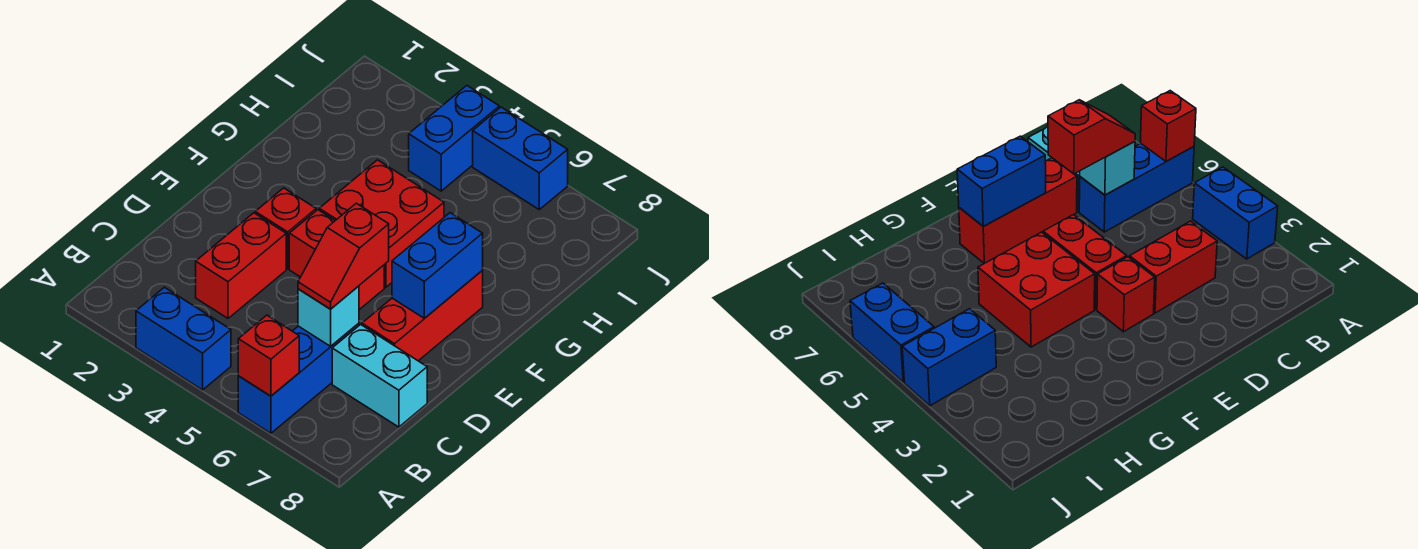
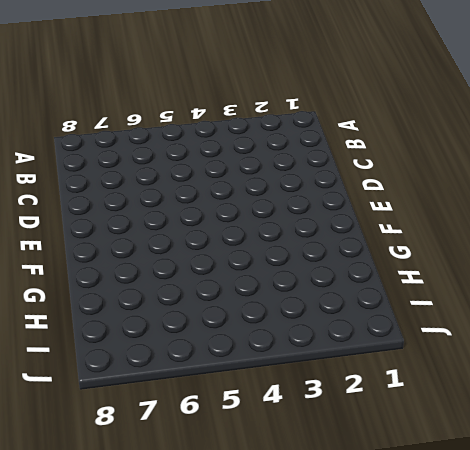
none -> blue brick A3:A4 level 1
none -> blue brick A6:C6 level 1
none -> red brick C3:D3 level 1

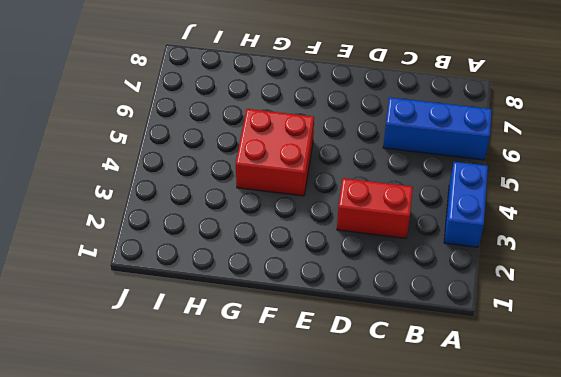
none -> cyan brick C7:C8 level 1
none -> red brick D7:F7 level 1
none -> red brick E3 level 1

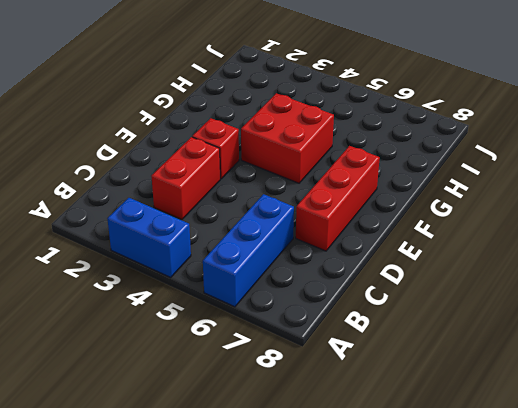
none -> cyan brick C7:C8 level 1
none -> red brick E4:E5 level 1
none -> blue brick I4:J4 level 1

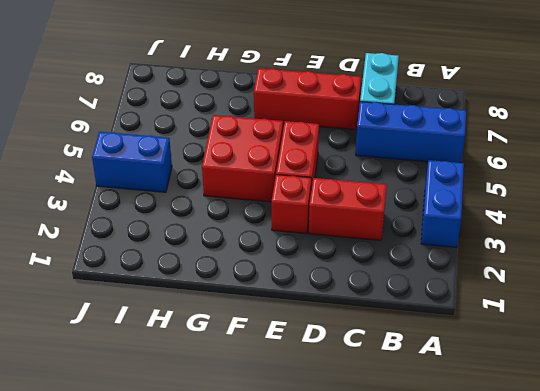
none -> blue brick J5:J6 level 1
none -> red brick A6 level 2
none -> cyan brick C6 level 2

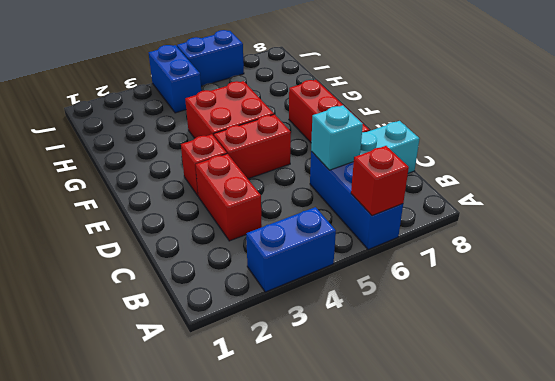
none -> blue brick E7:F7 level 2
none -> red slope C6:D6 level 3 top D

